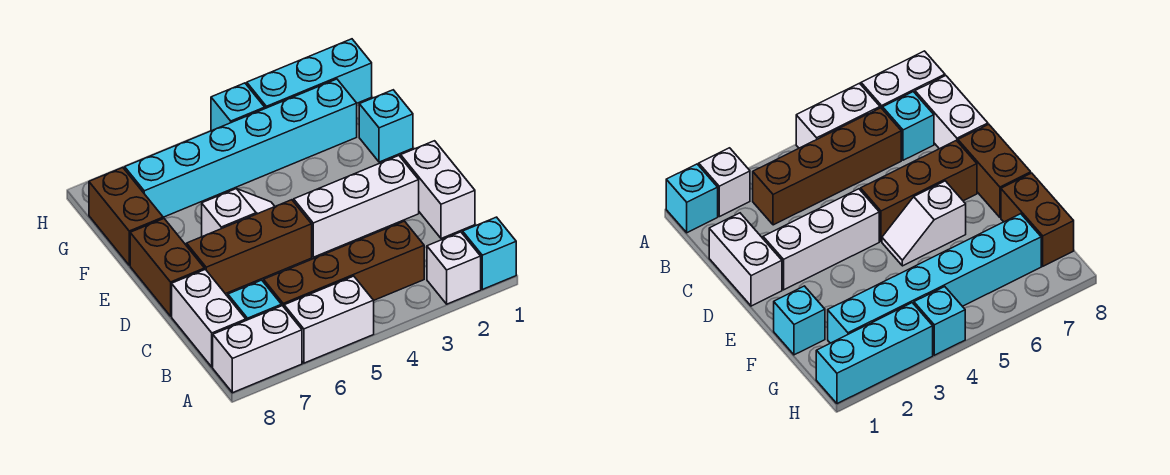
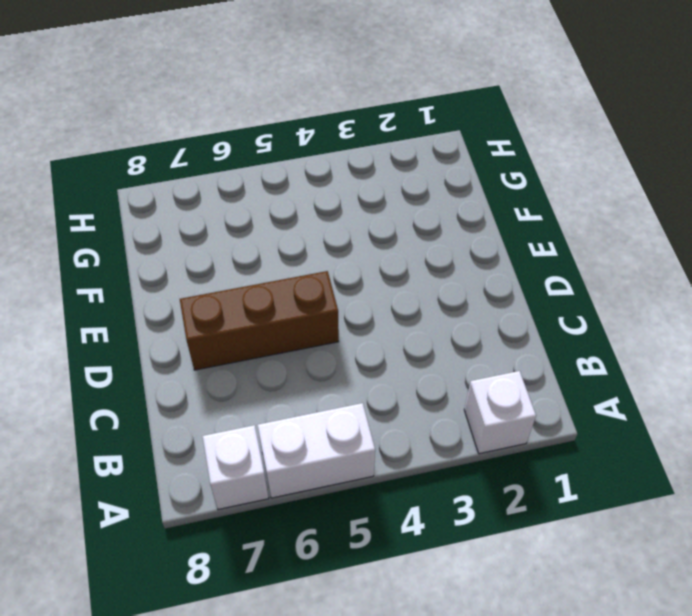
white brick A7 level 1 -> white brick A7:A8 level 1
none -> cyan brick A1 level 1
none -> brown brick B3:B6 level 1
none -> cyan brick B7 level 1

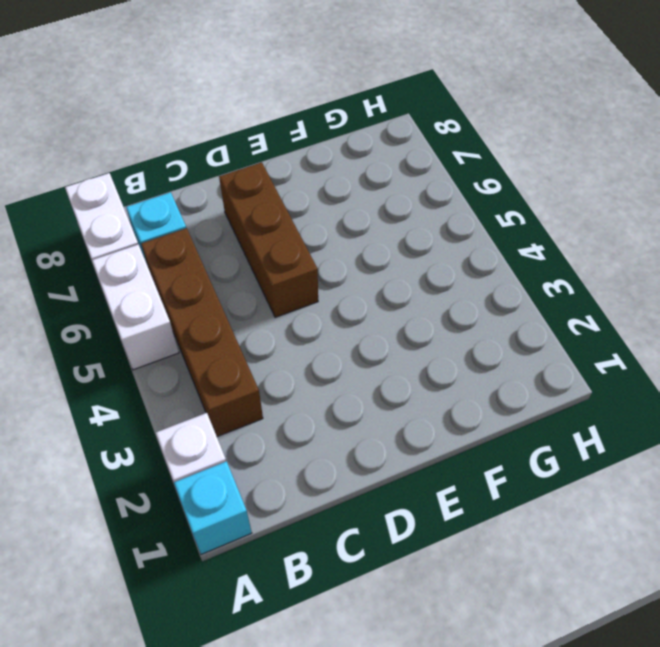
none -> white brick B8:C8 level 1
none -> white brick C1:D1 level 1
none -> white brick D2:D4 level 1

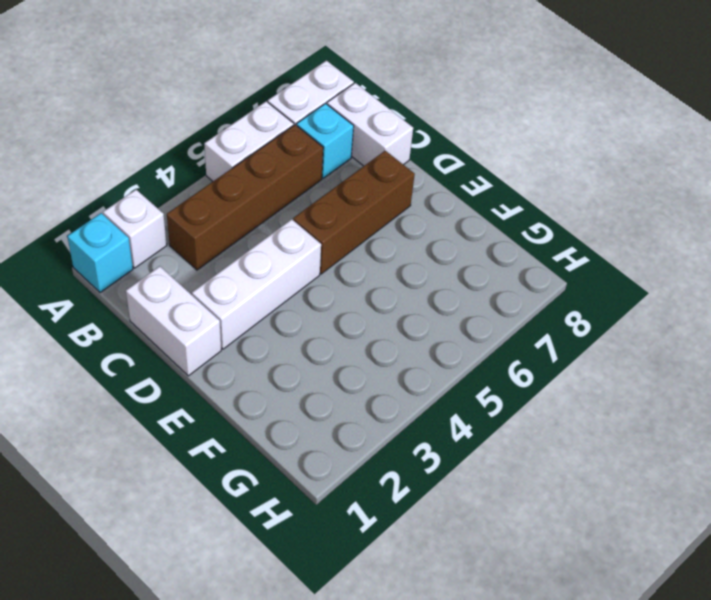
none -> brown brick D8:E8 level 1
none -> white slope E5:E6 level 1 top 6
none -> cyan brick F1 level 1

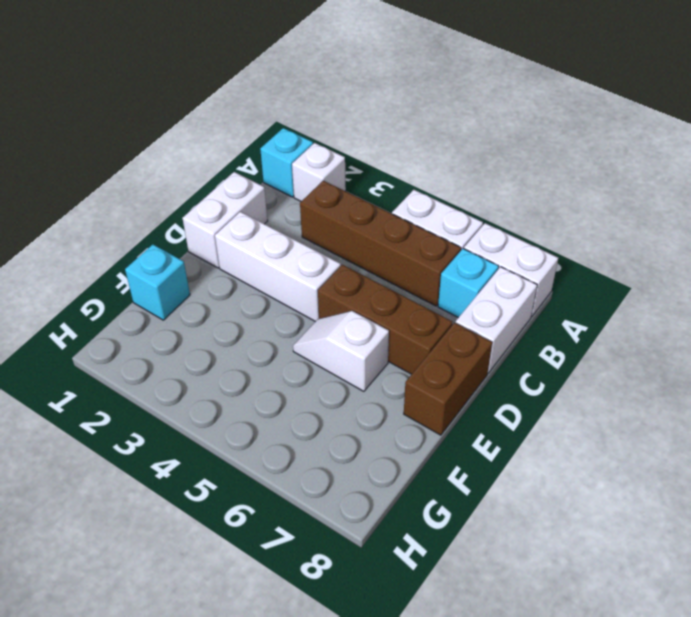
none -> brown brick F8:G8 level 1
none -> cyan brick G2:G7 level 1
none -> cyan brick H1:H3 level 1

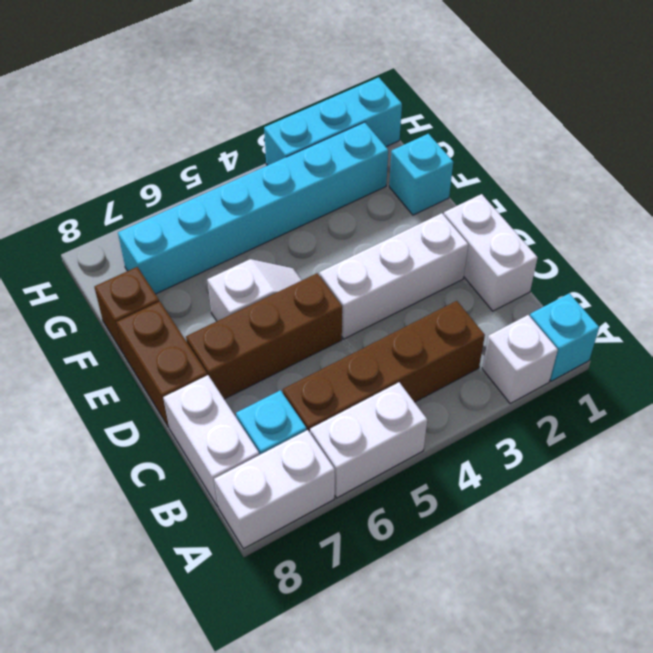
brown brick F8 level 1 -> brown brick F8:G8 level 1
none -> cyan brick H4 level 1

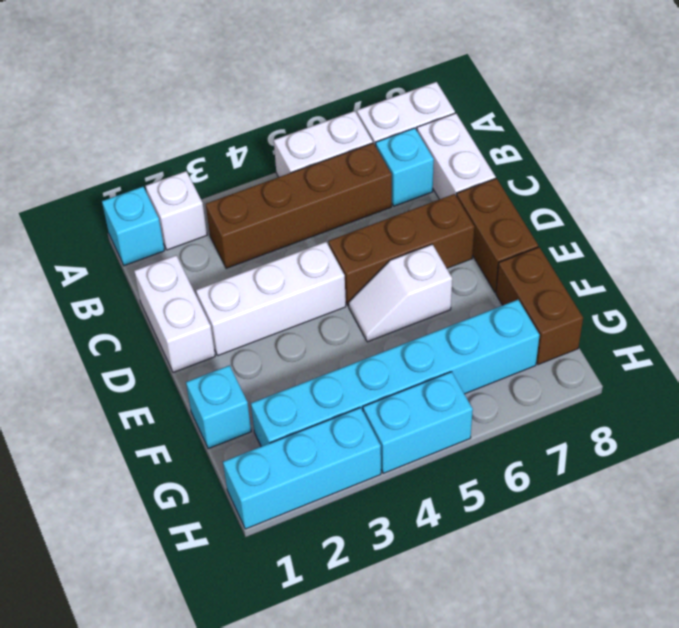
cyan brick H4:H5 level 1 -> cyan brick H4 level 1

